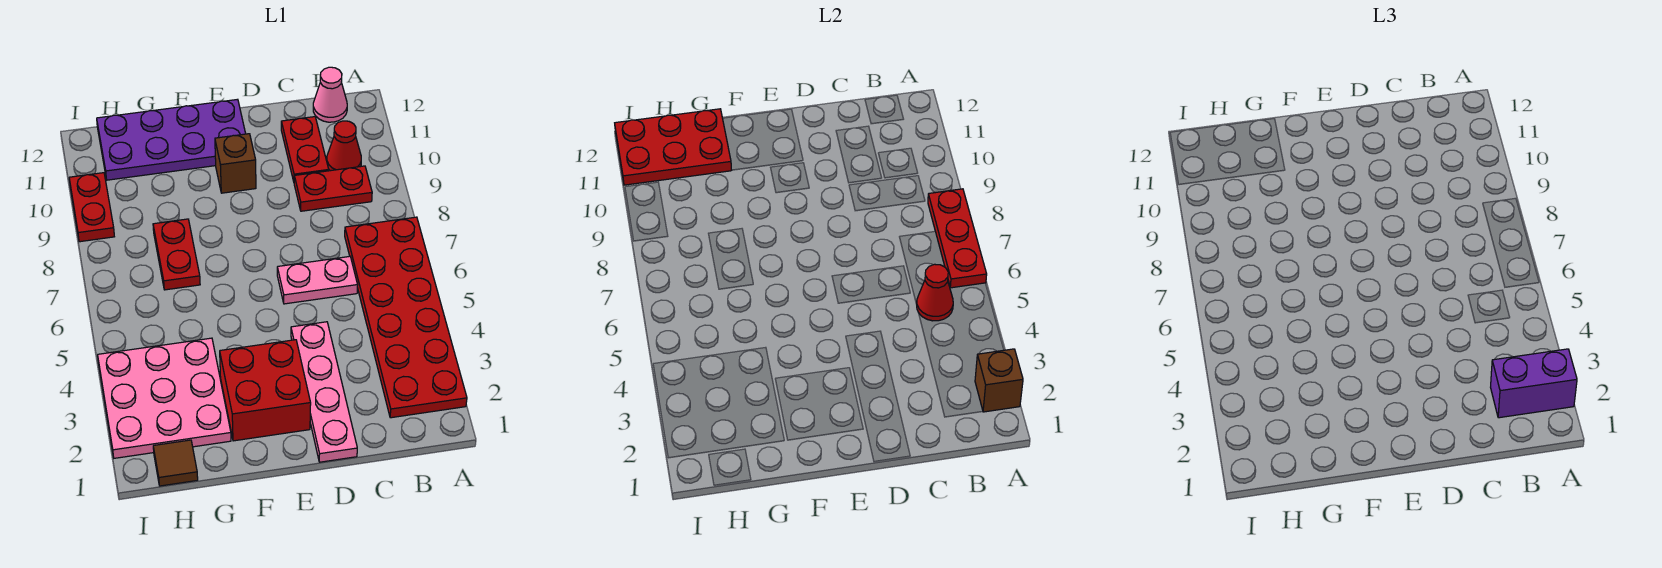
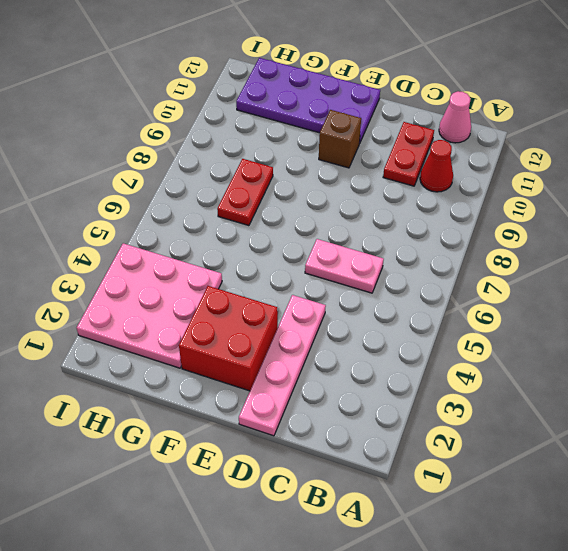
none -> red plate A2:B7 level 1
none -> red plate B9:C9 level 1
none -> brown tile H1 level 1

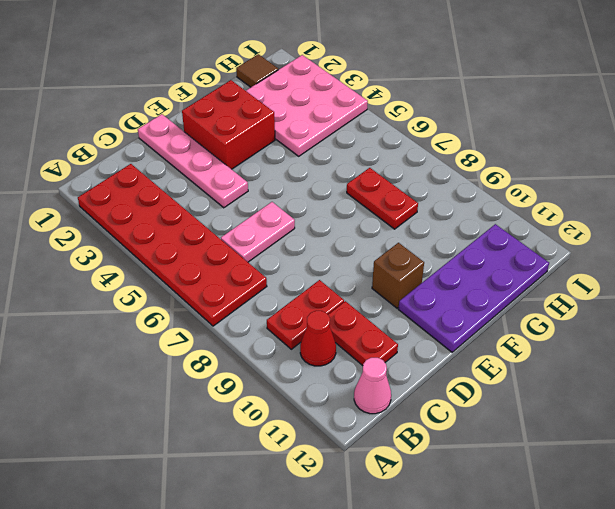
none -> red plate I9:I10 level 1
none -> brown brick A2 level 2
none -> red plate A6:A8 level 2

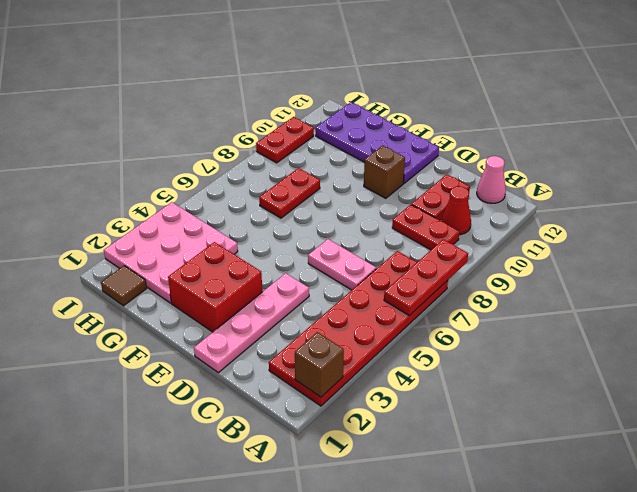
none -> red cone B5 level 2
none -> red plate G11:I12 level 2
none -> purple brick A2:B2 level 3

